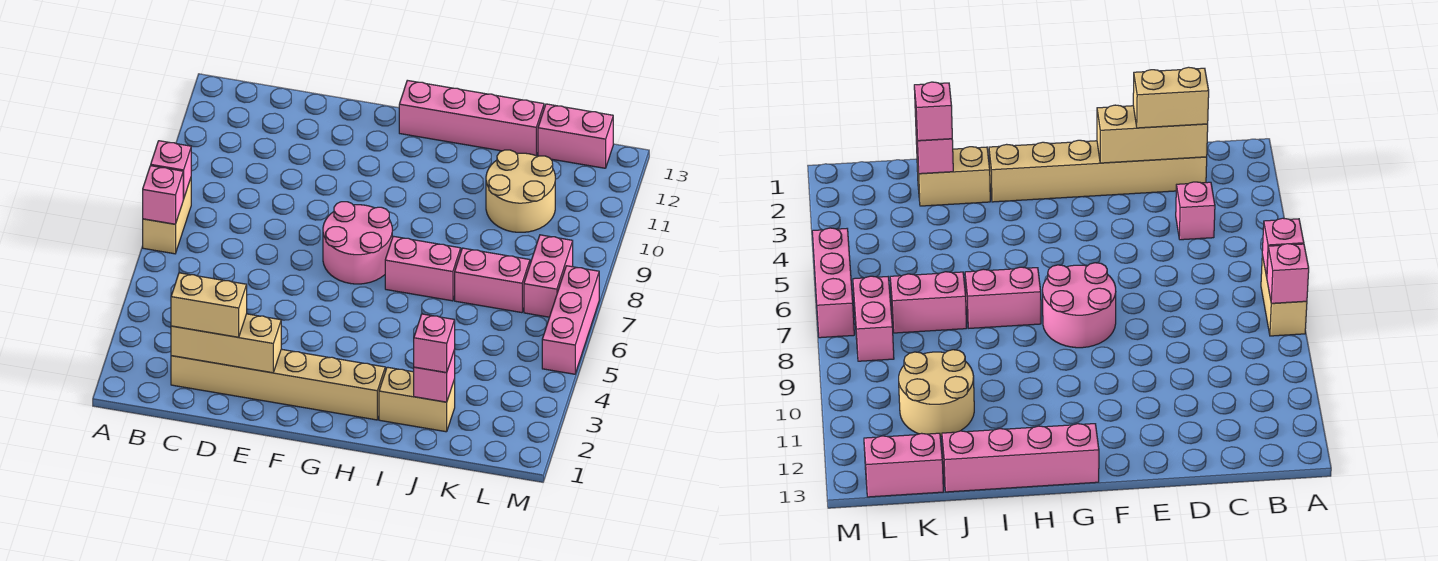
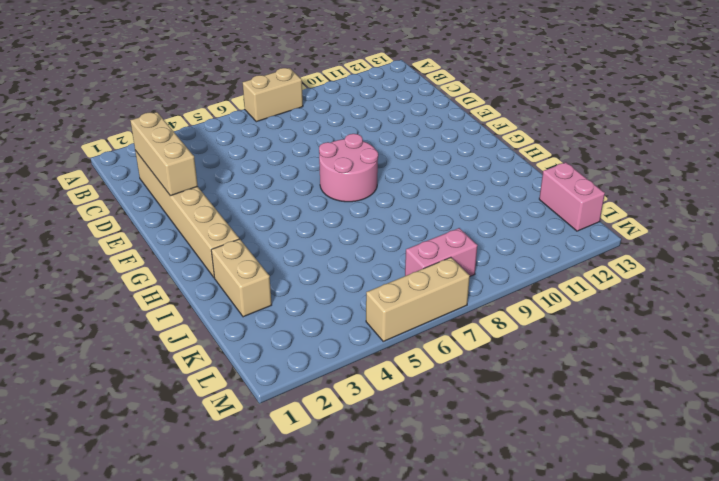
tan brick M5:M7 level 1 -> pink brick M5:M7 level 1
none -> pink brick C4 level 1
none -> pink brick G13:J13 level 1
none -> pink brick H7:I7 level 1

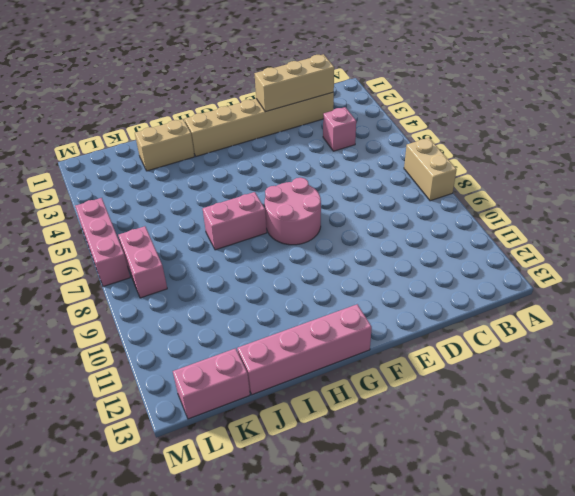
none -> pink brick J7:K7 level 1
none -> tan round brick J10:K11 level 1
none -> pink brick A7 level 2

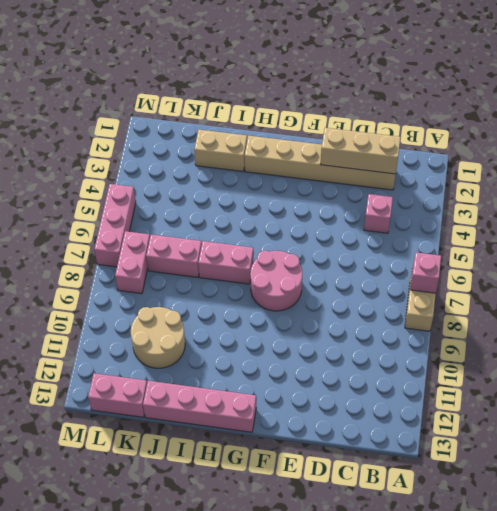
none -> pink brick A8 level 2
none -> pink brick J2 level 2
none -> tan brick C2:D2 level 3

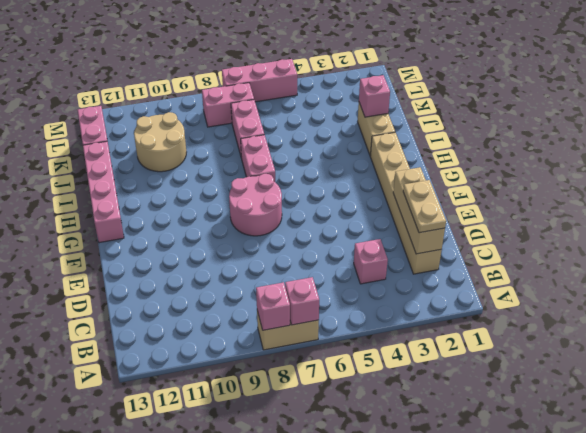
tan plate C2:D2 level 3 -> tan brick C2:D2 level 3
none -> pink brick J2 level 3

